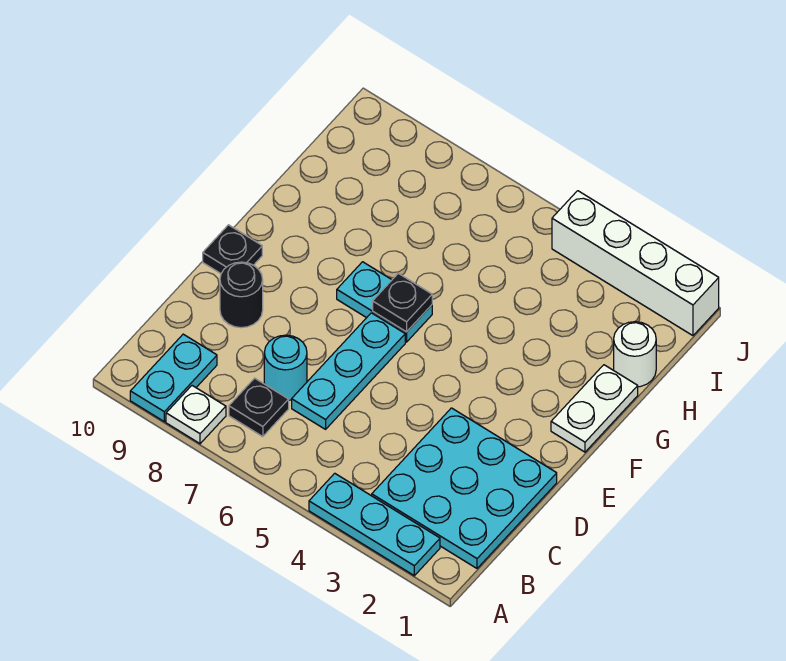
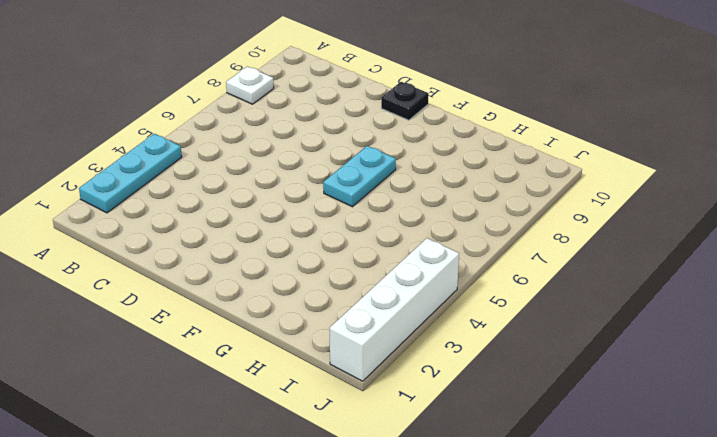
none -> cyan plate A9:B9 level 1
none -> cyan plate B1:D3 level 1
none -> black plate B7 level 1

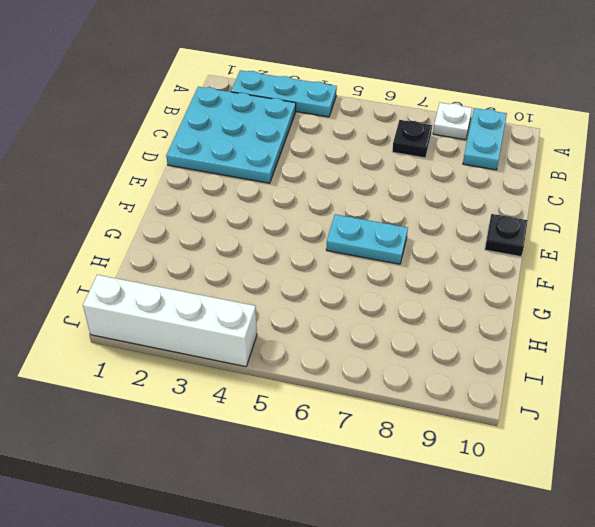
none -> cyan plate C6:E6 level 1
none -> cyan round brick C7 level 1
none -> black round brick D9 level 1

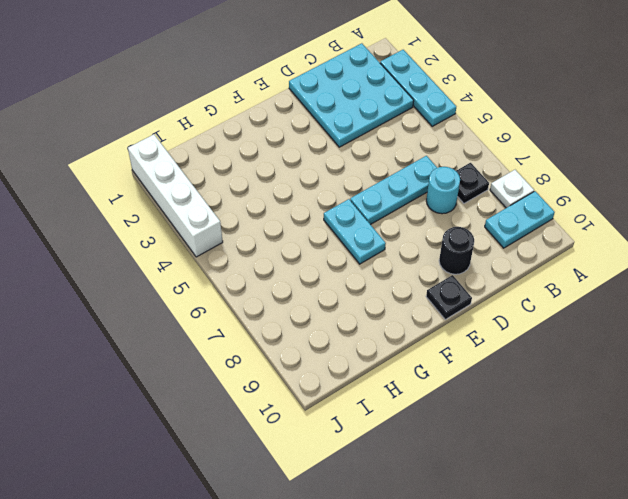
none -> white plate F1:G1 level 1
none -> white round brick H1 level 1
none -> black plate F6 level 2

